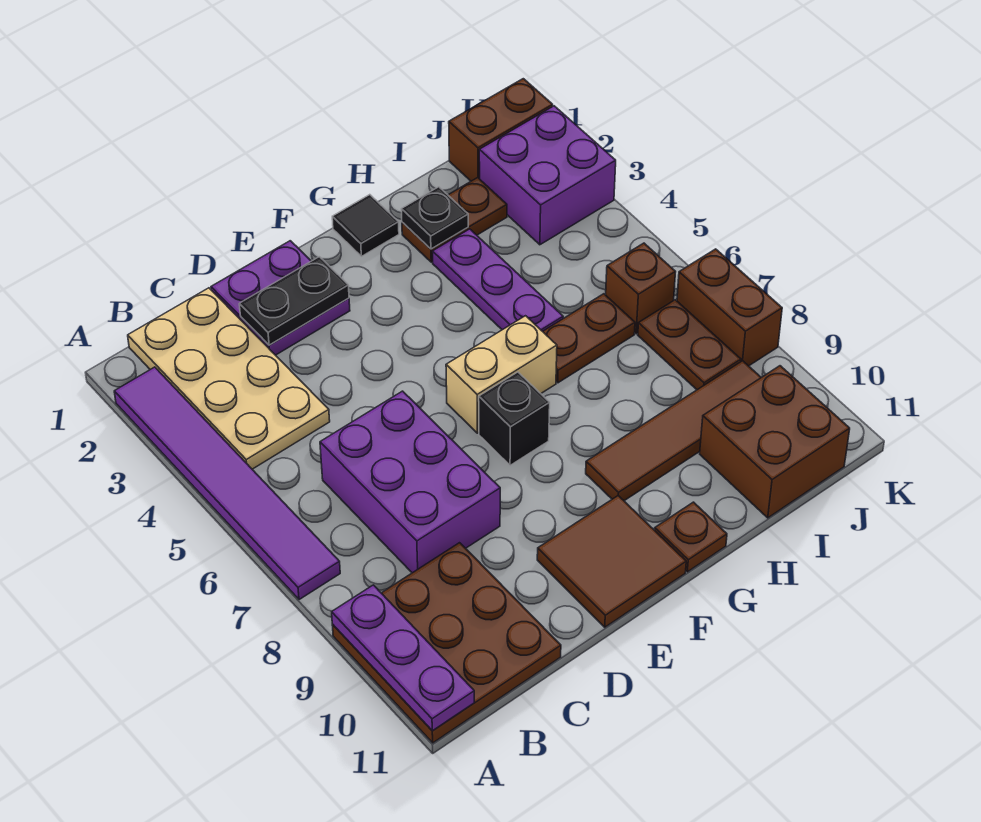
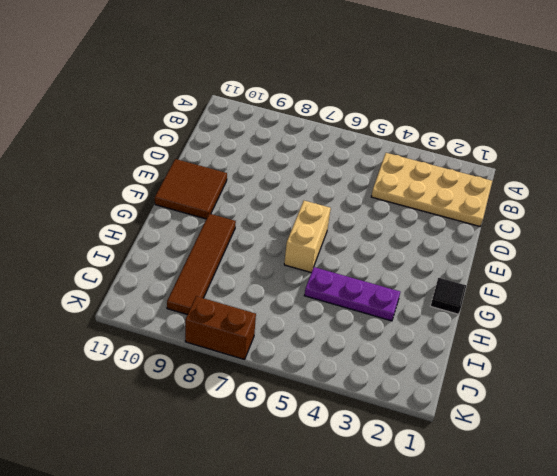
none -> purple tile A2:A7 level 1
none -> brown plate A9:C11 level 1
none -> purple brick C6:D8 level 1

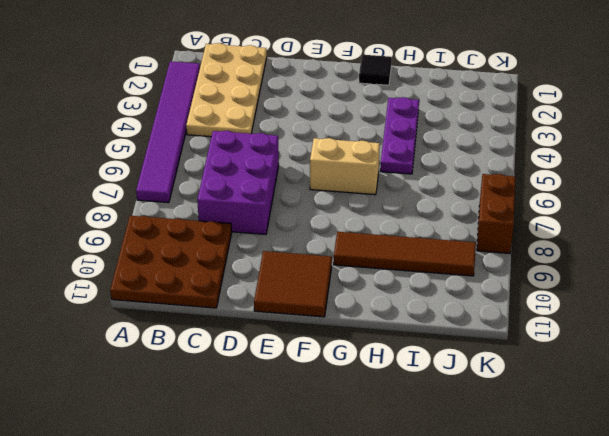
none -> purple plate D1:E2 level 1
none -> black brick F7 level 1
none -> brown plate G11 level 1

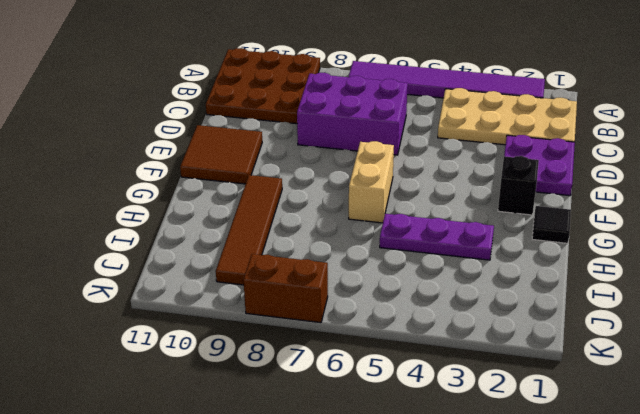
black brick F2 level 1 -> black brick F7 level 1
none -> brown plate G11 level 1
none -> brown plate H2:I2 level 1
none -> brown plate H6:I6 level 1

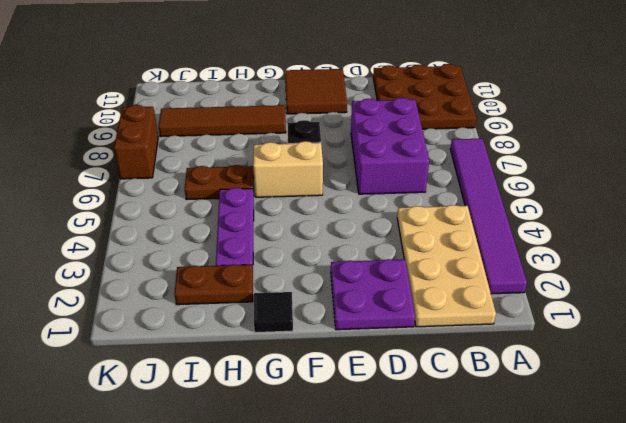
none -> brown plate G11 level 1
none -> brown brick I10:J11 level 1
none -> brown brick J1:K1 level 1

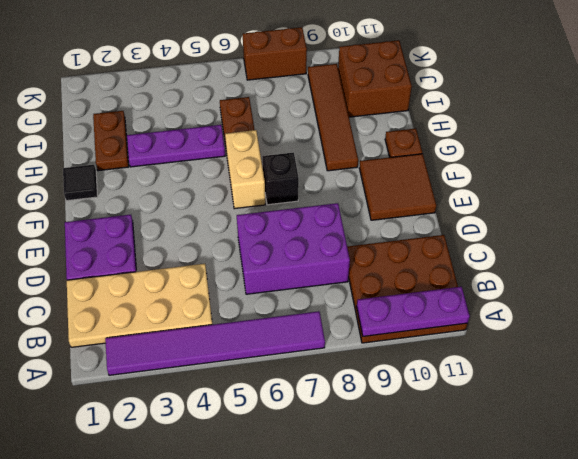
none -> brown brick J1:K1 level 1
none -> purple brick J2:K3 level 1
none -> brown brick J6 level 1

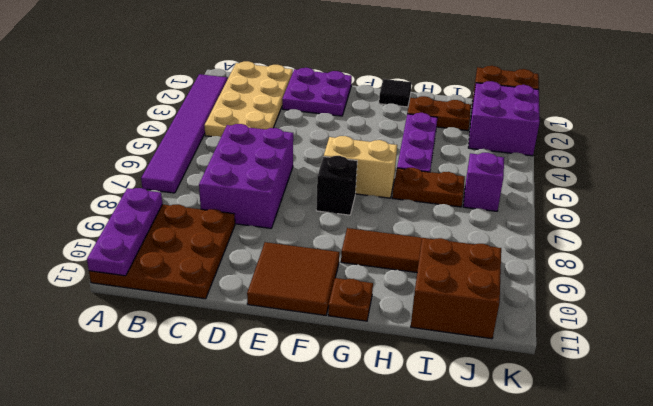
purple brick J6 level 1 -> brown brick J6 level 1
none -> brown plate J7:J8 level 1
none -> brown brick K7:K8 level 1
none -> black plate D2:E2 level 2

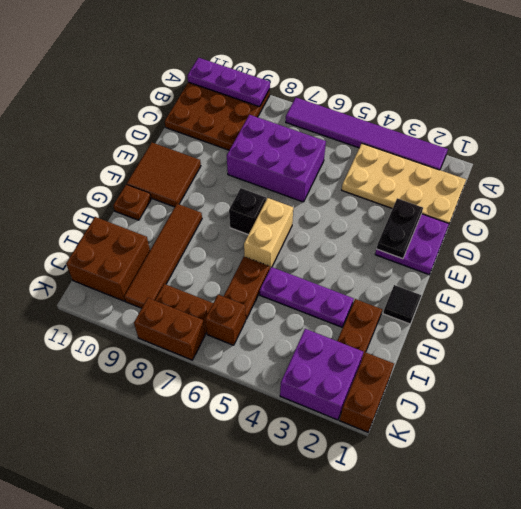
none -> black plate H2 level 2

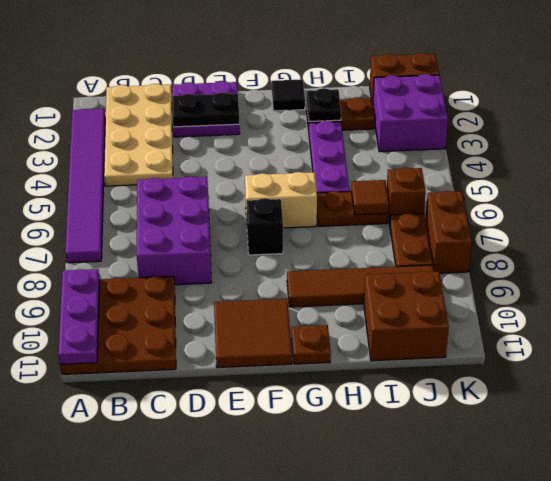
brown tile I6 level 2 -> none

